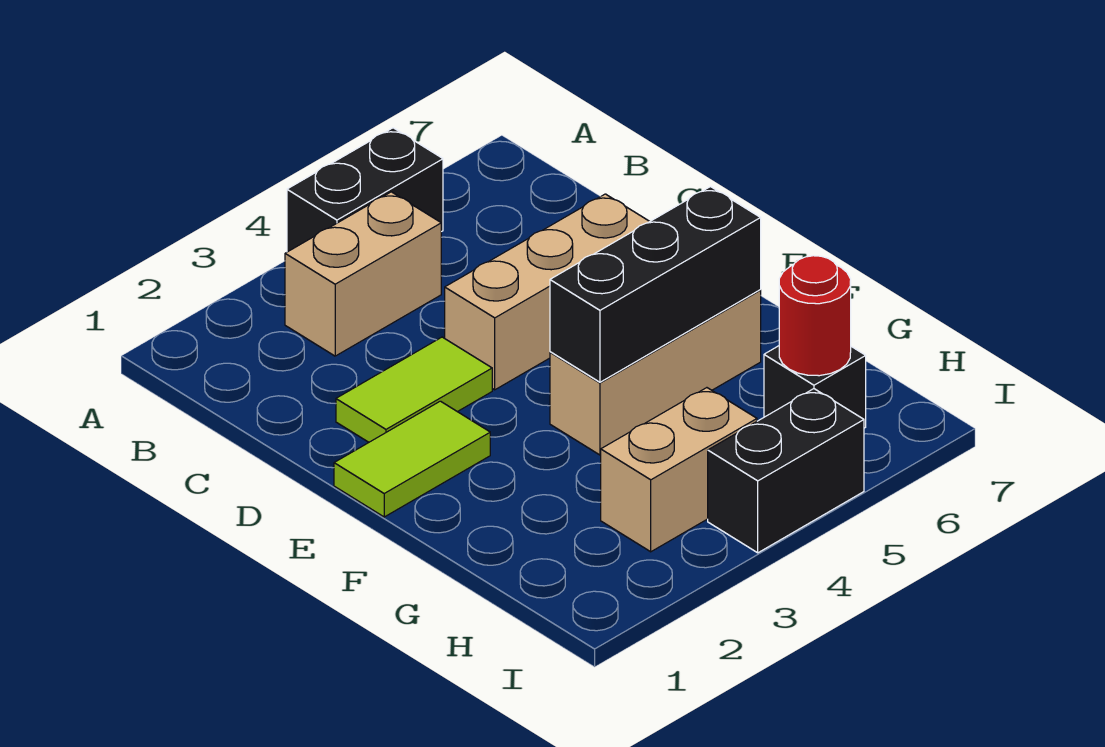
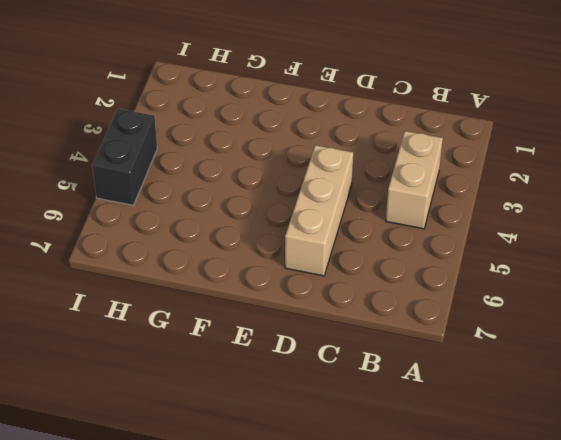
none -> black brick A4:A5 level 1
none -> lime tile D2:D3 level 1

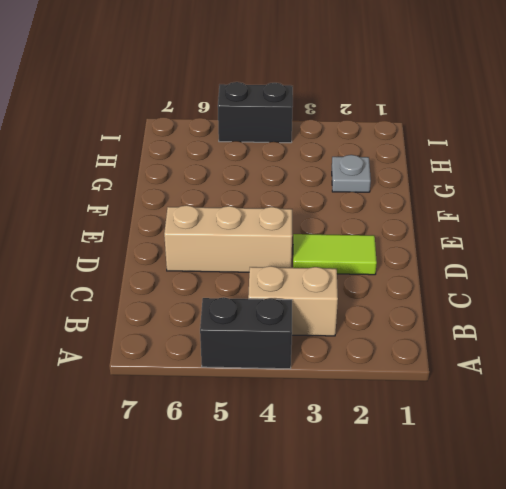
grey plate G2 level 1 -> none
none -> lime tile E1:E2 level 1
none -> tan brick F4:F6 level 1

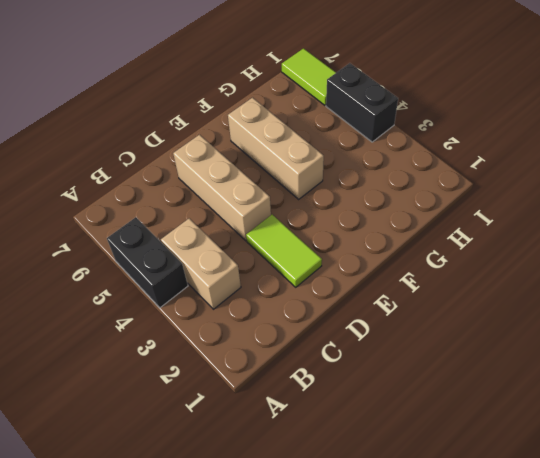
lime tile I6:I7 level 1 -> lime tile E1:E2 level 1
none -> tan brick H3:H4 level 1
none -> black brick H6 level 1

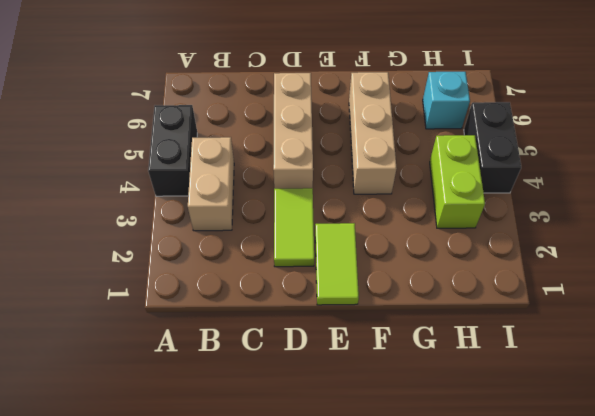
lime brick H3:H4 level 1 -> tan brick H3:H4 level 1
cyan brick H6 level 1 -> black brick H6 level 1
none -> black brick F4:F6 level 2
none -> red round brick H6 level 2

